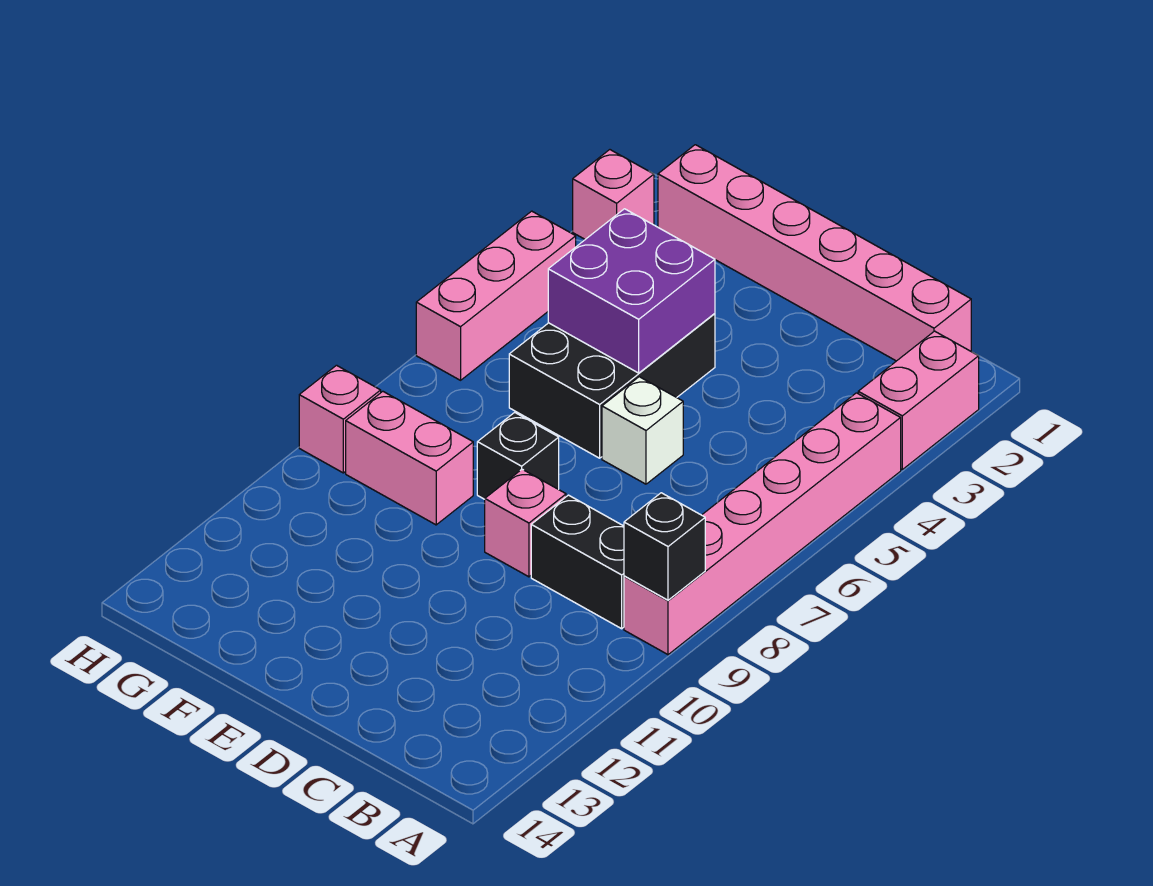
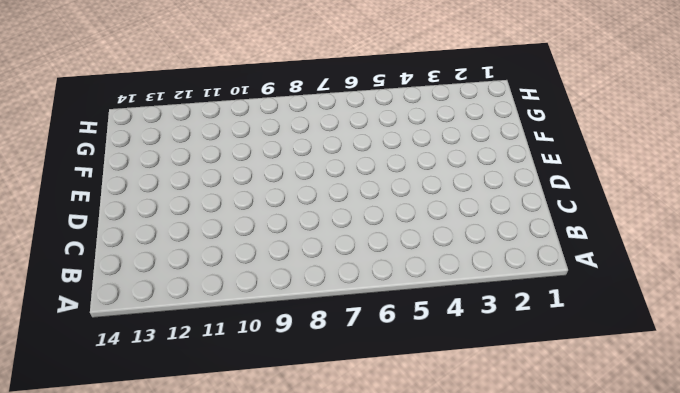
none -> pink brick A2:A3 level 1
none -> pink brick A4:A9 level 1
none -> pink brick B1:G1 level 1

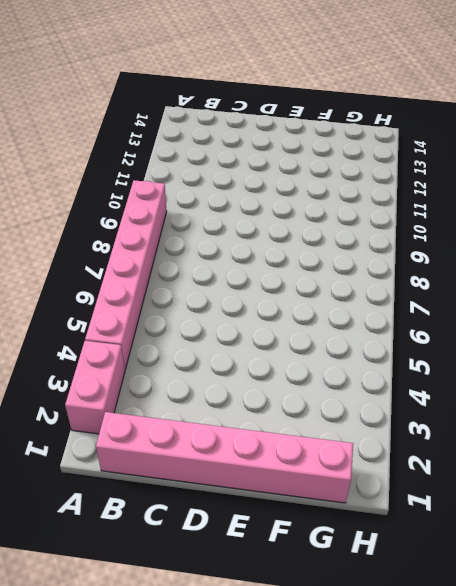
none -> black brick B9:C9 level 1
none -> white brick D6 level 1
none -> pink brick D9 level 1

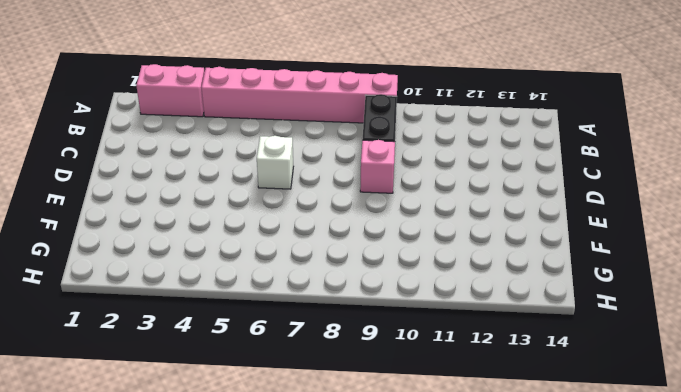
none -> pink brick B1:G1 level 1
none -> black brick E4:F6 level 1
none -> black brick E8 level 1

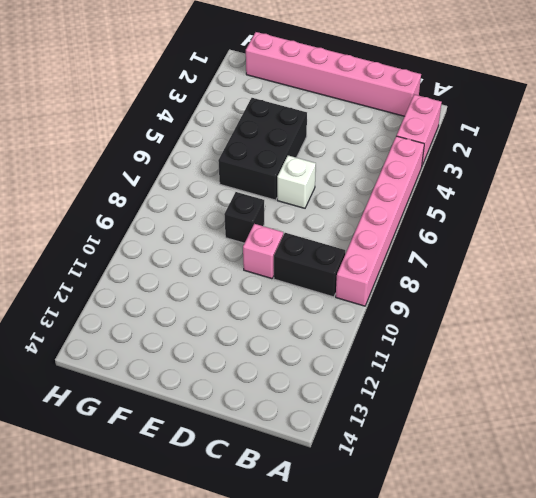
none -> pink brick F9:G9 level 1
none -> pink brick H2 level 1
none -> pink brick H4:H6 level 1

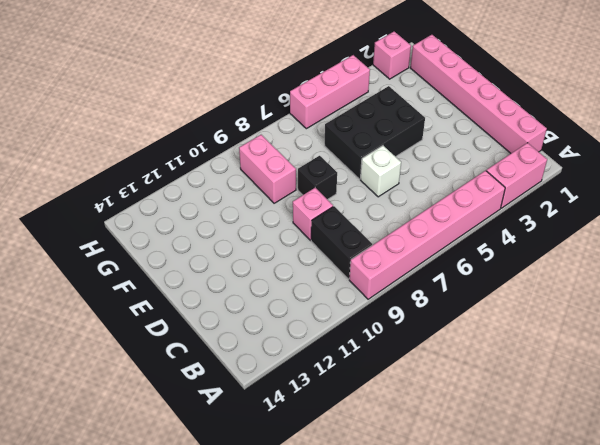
none -> pink brick H9 level 1
none -> black brick A9 level 2
none -> purple brick E4:F5 level 2

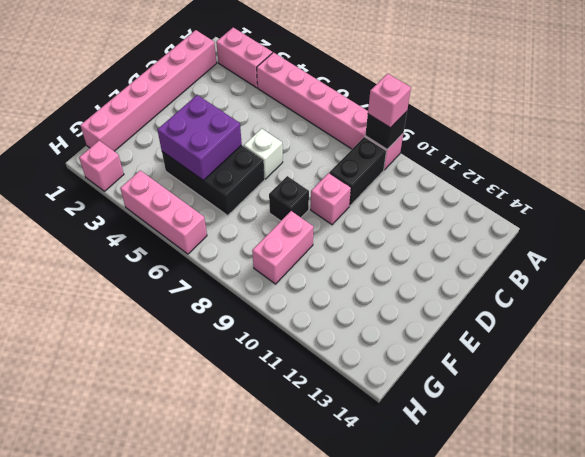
pink brick A9 level 3 -> pink brick H9 level 1

